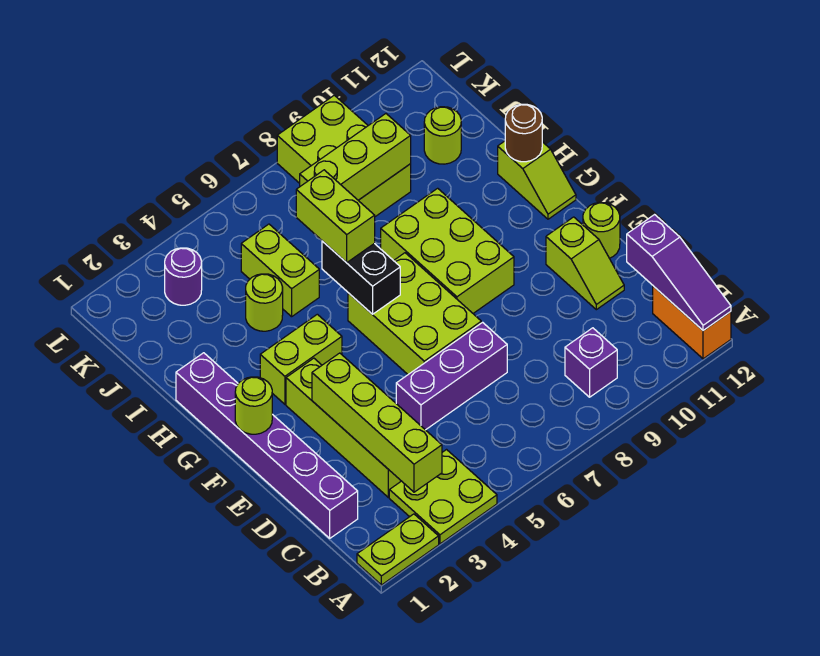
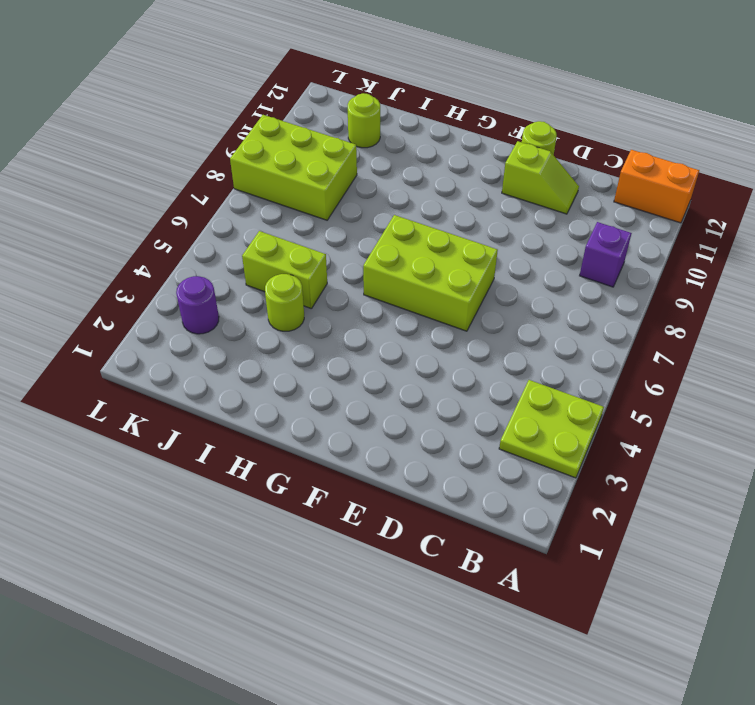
none -> lime plate A1:A2 level 1
none -> purple brick C1:H1 level 1
none -> lime brick C3:F3 level 1

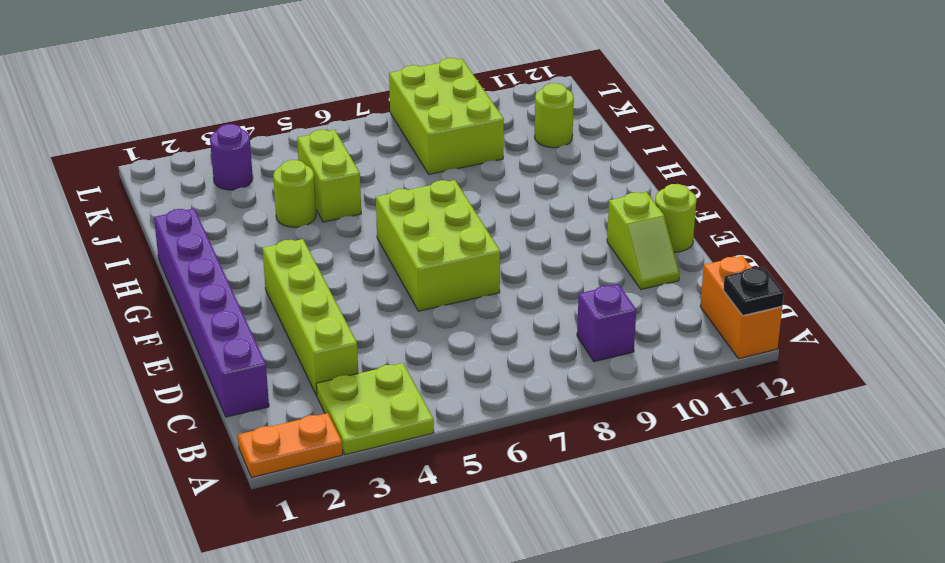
orange plate A1:A2 level 1 -> lime plate A1:A2 level 1
black plate A12 level 2 -> purple slope A12:C12 level 2 top C
none -> purple brick D5:D7 level 1
none -> lime brick F8:H9 level 1
none -> lime brick G3:G4 level 1

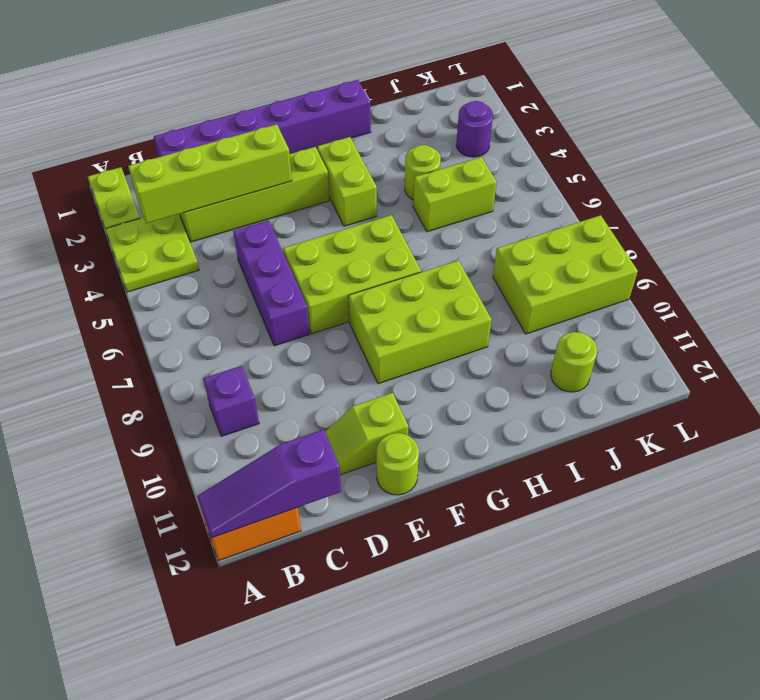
none -> lime slope G12:H12 level 1 top H
none -> lime round brick F1 level 2
none -> black brick G6:H6 level 2

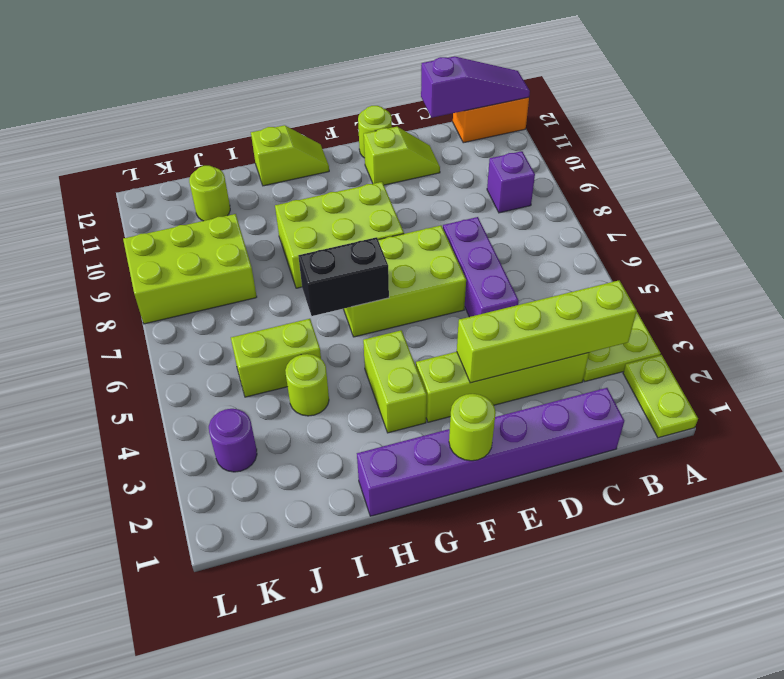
none -> brown round brick H12 level 2
none -> lime brick J7:J9 level 2
none -> lime brick H6:I6 level 3

